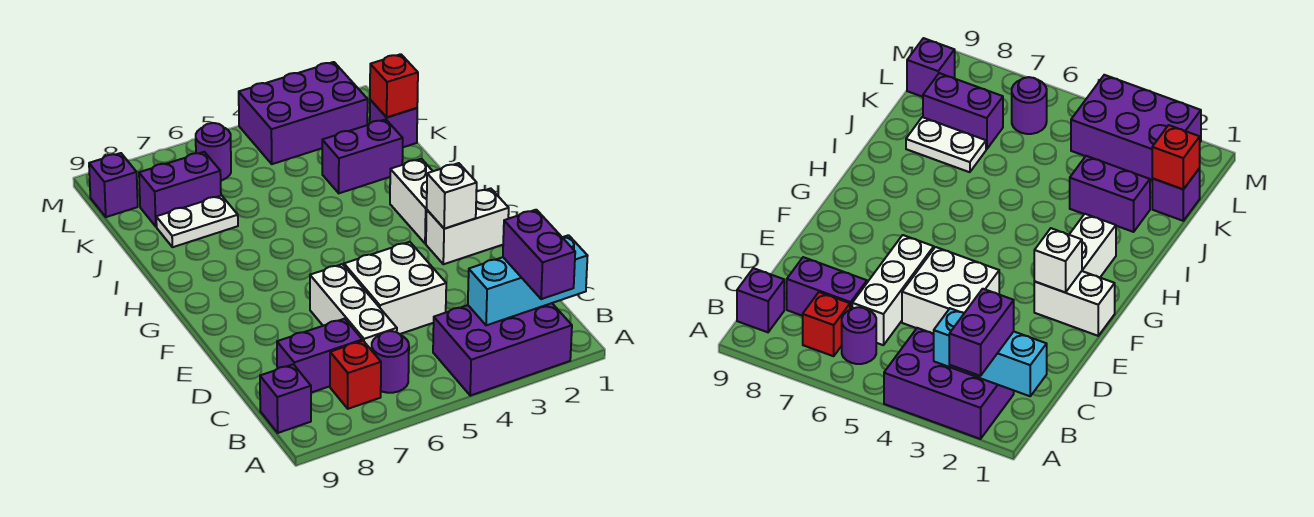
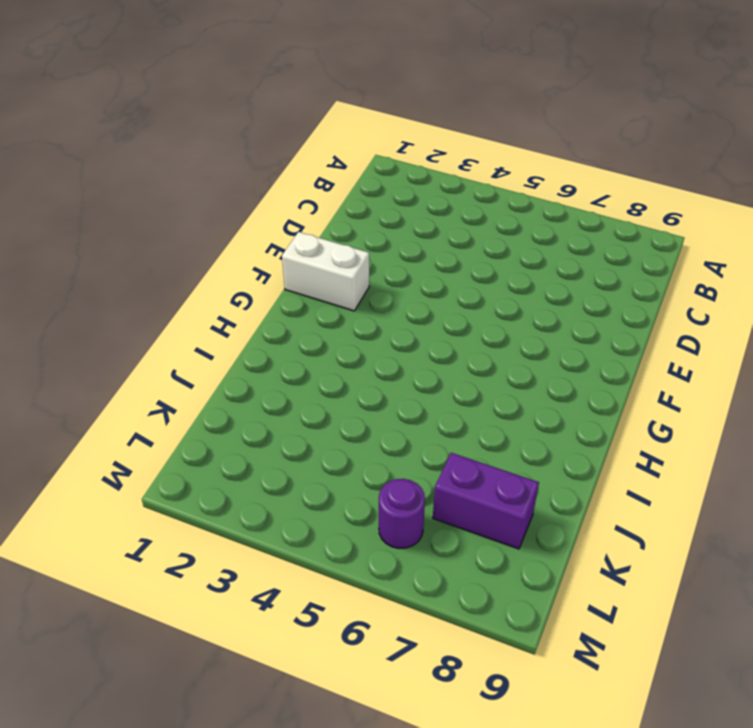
none -> purple brick A2:B4 level 1
none -> purple round brick B6 level 1
none -> red brick B7 level 1

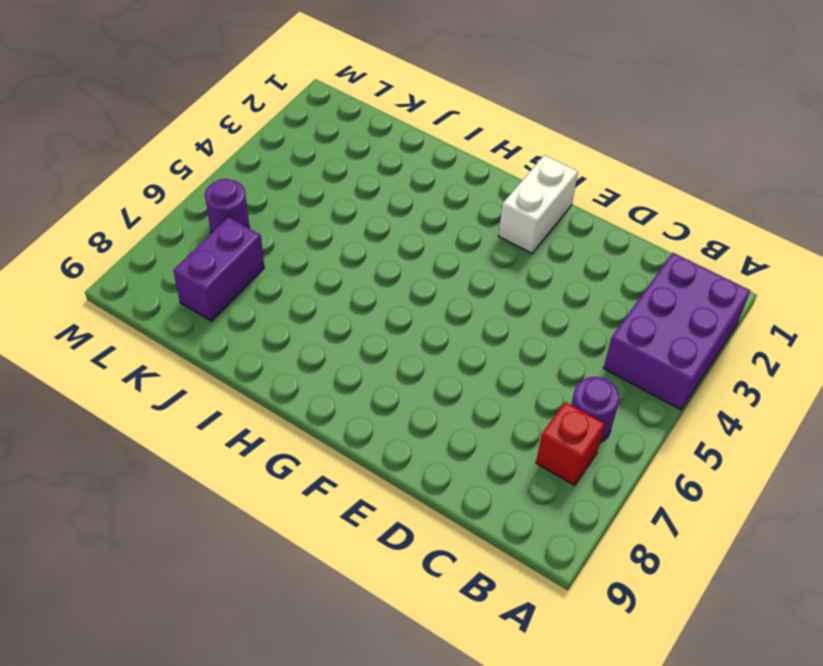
none -> purple brick B9 level 1
none -> white brick C6:E6 level 1
none -> purple brick C7:C8 level 1

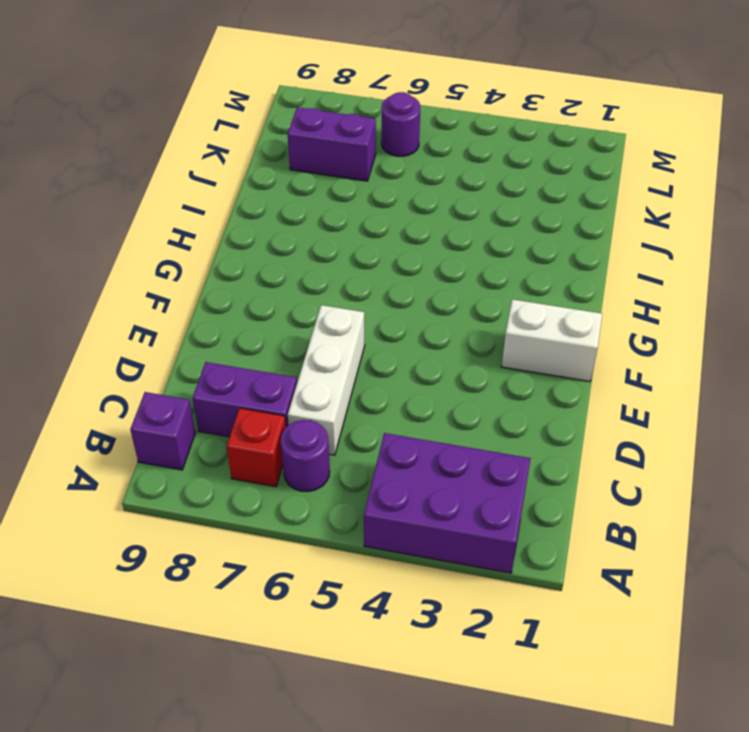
none -> white brick D4:E5 level 1
none -> white brick G2:H2 level 1
none -> purple brick J2:J3 level 1

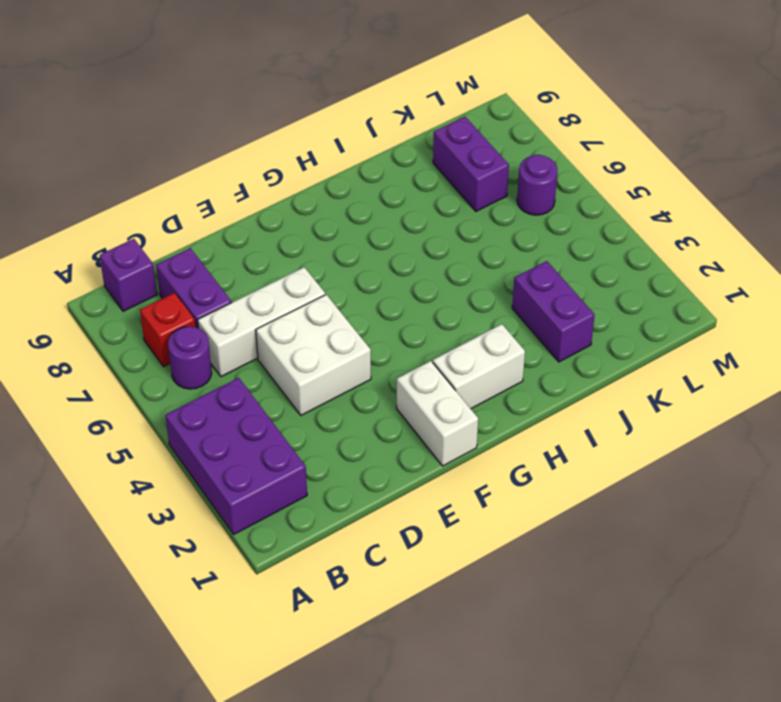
none -> white plate J7:J8 level 1
none -> purple brick K1 level 1
none -> purple brick L2:M4 level 1

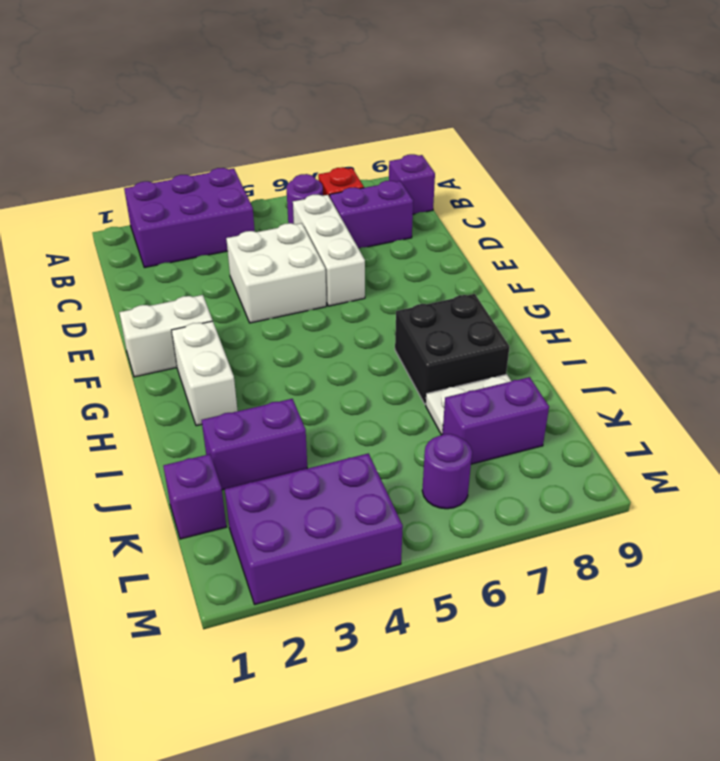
black brick H7:I8 level 1 -> none
none -> purple brick L9 level 1
none -> cyan brick B1:B3 level 2
none -> white brick F2 level 2

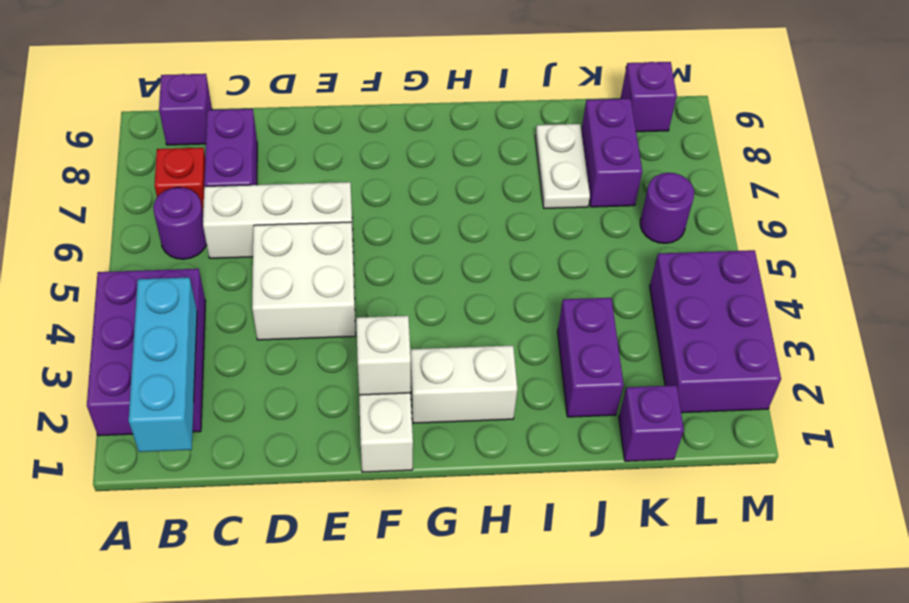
none -> red brick K1 level 2
none -> purple brick A2:B2 level 3

